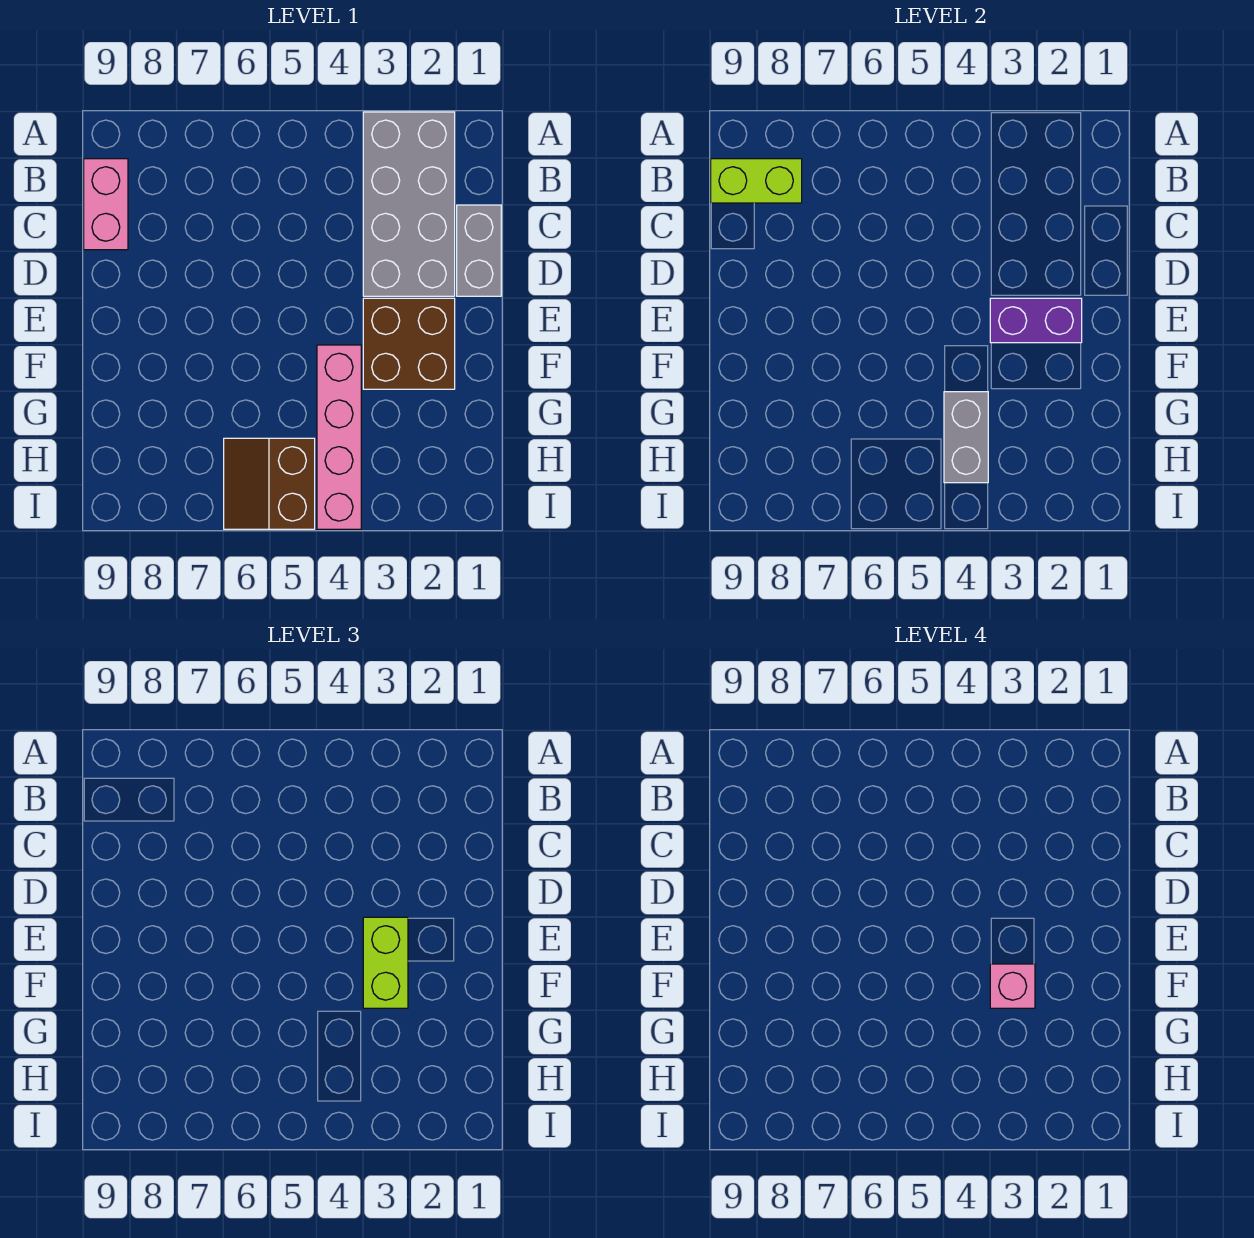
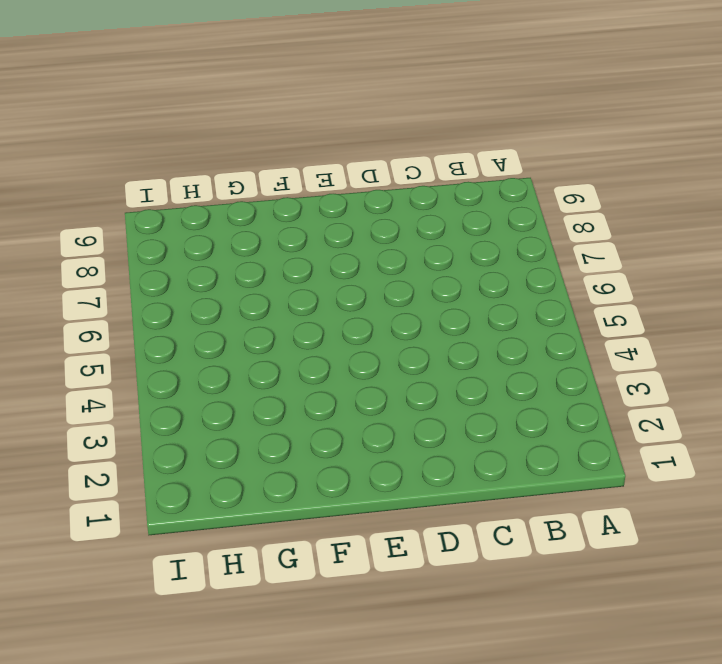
none -> grey brick A2:D3 level 1
none -> pink brick B9:C9 level 1

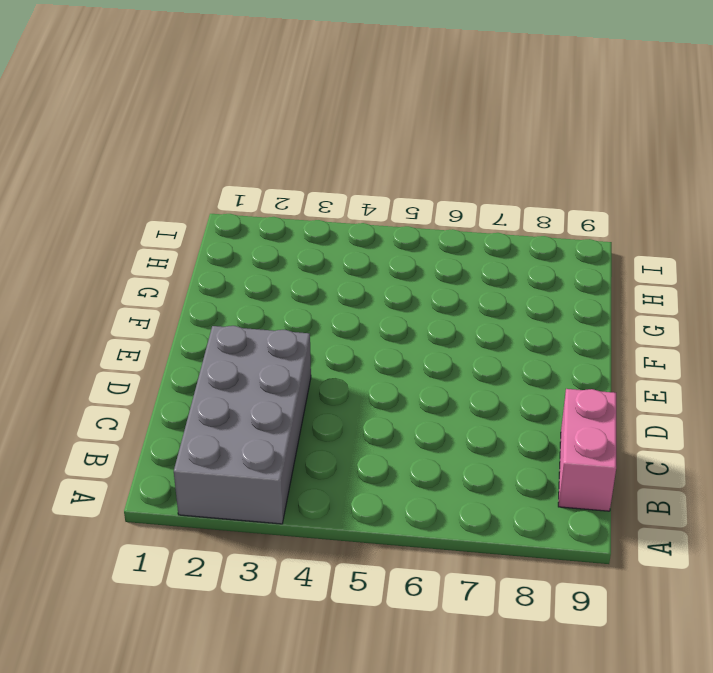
none -> grey brick C1:D1 level 1
none -> brown brick E2:F3 level 1

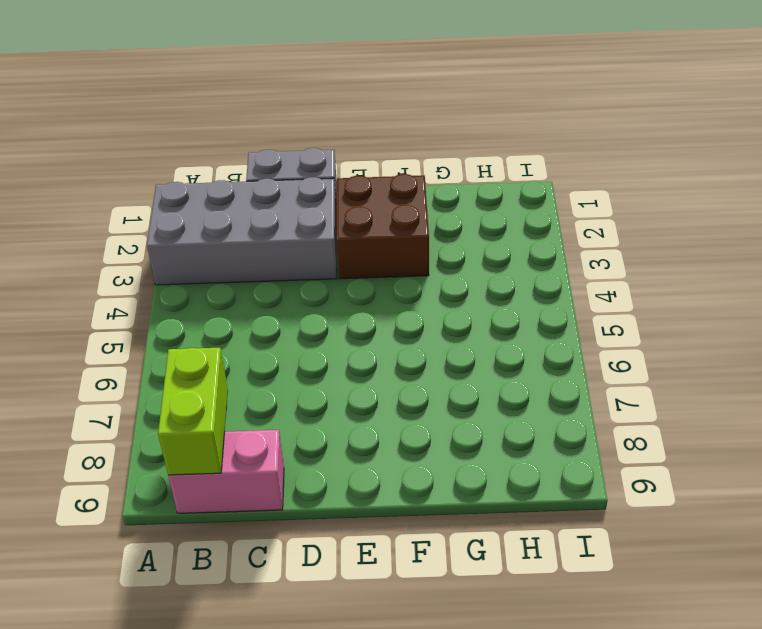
none -> pink brick F4:I4 level 1
none -> brown slope H5:I6 level 1 top 5

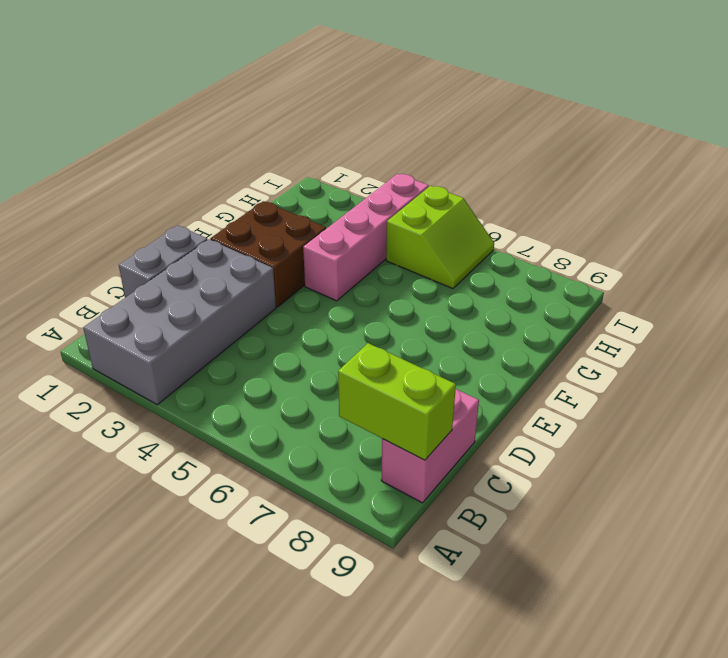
lime slope H5:I6 level 1 top 5 -> brown slope H5:I6 level 1 top 5
none -> purple brick E2:E3 level 2
none -> grey brick G4:H4 level 2

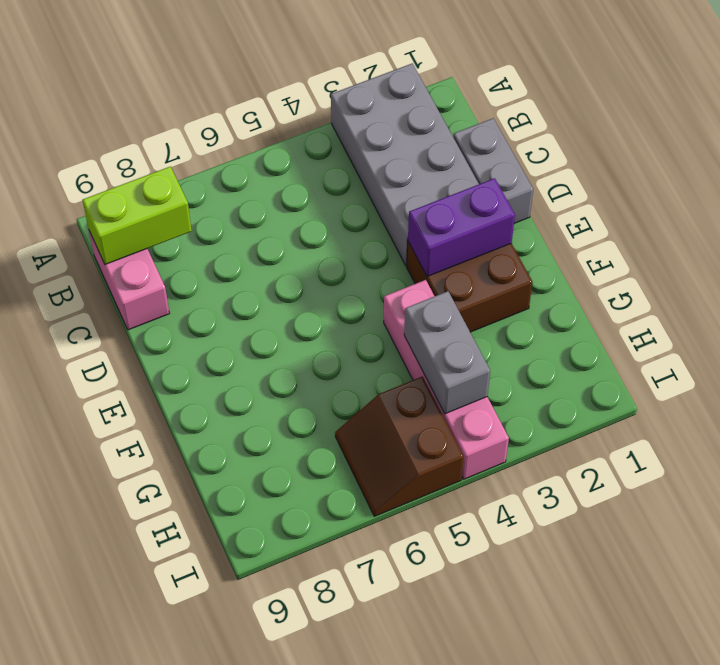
none -> lime brick E3:F3 level 3
none -> pink brick F3 level 4

